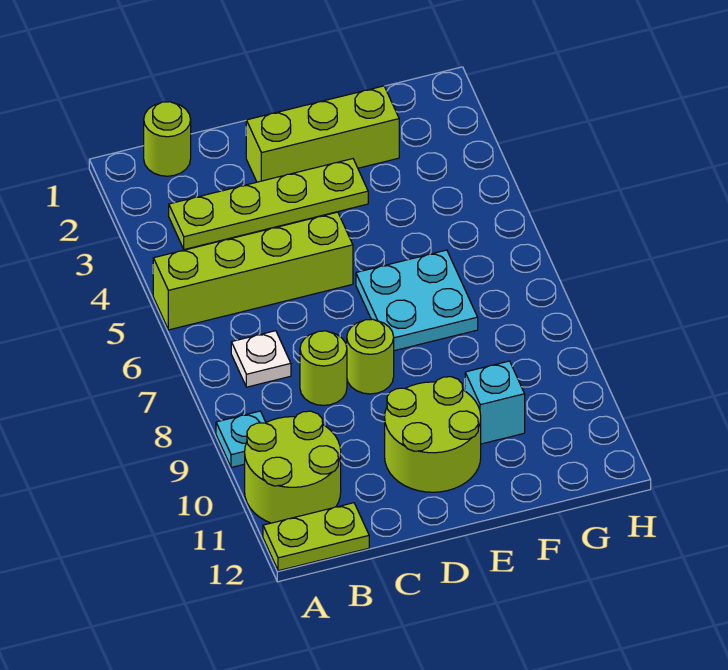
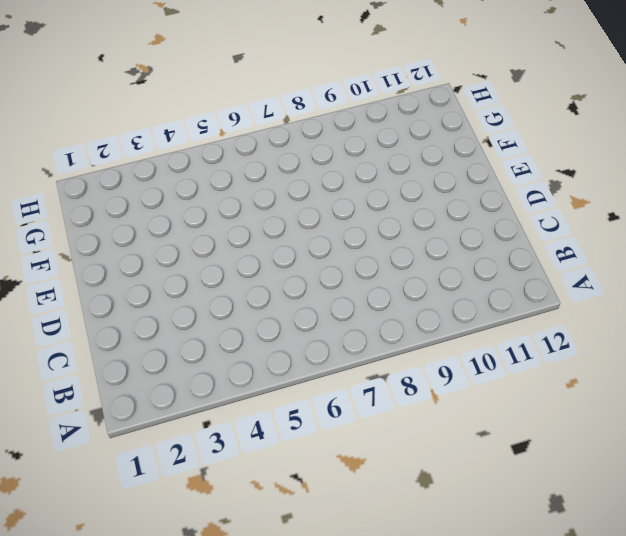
none -> lime brick A5:D5 level 1
none -> cyan plate A9 level 1
none -> lime round brick A10:B11 level 1

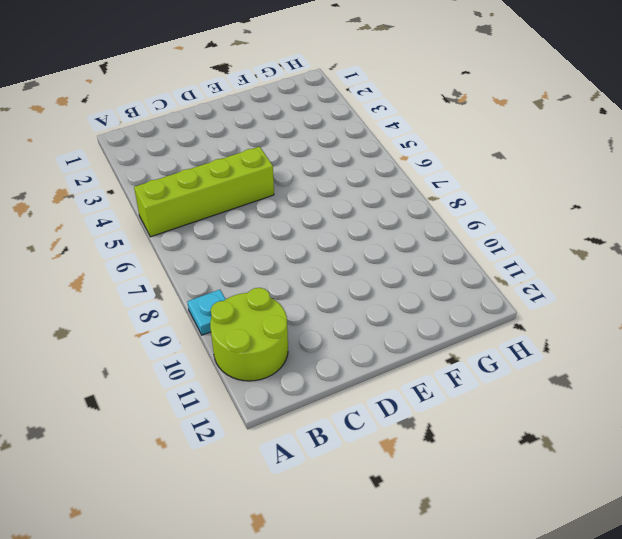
none -> lime plate A12:B12 level 1
none -> lime round brick B1 level 1
none -> lime plate B3:E3 level 1

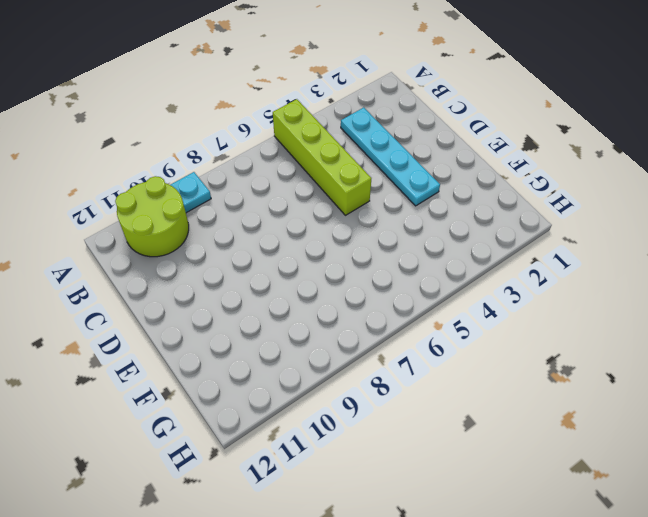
cyan plate B3:E3 level 1 -> lime plate B3:E3 level 1
none -> lime plate A12:B12 level 1
none -> lime round brick B1 level 1
none -> white plate B7 level 1

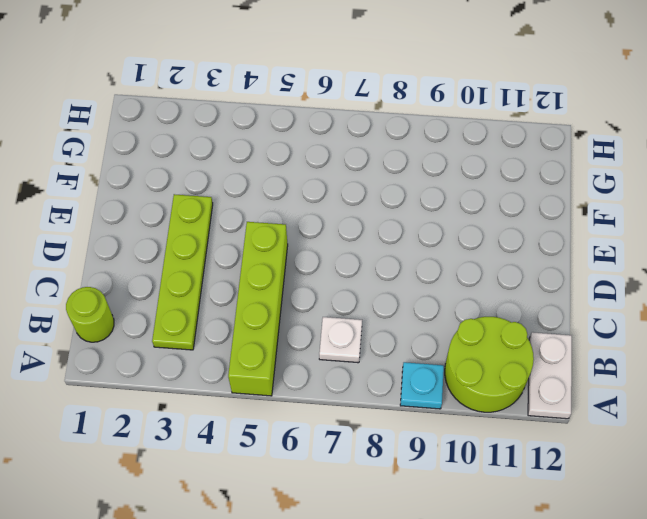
white plate A12:B12 level 1 -> lime plate A12:B12 level 1
none -> lime round brick C8 level 1
none -> lime brick D2:F2 level 1
none -> lime round brick D8 level 1

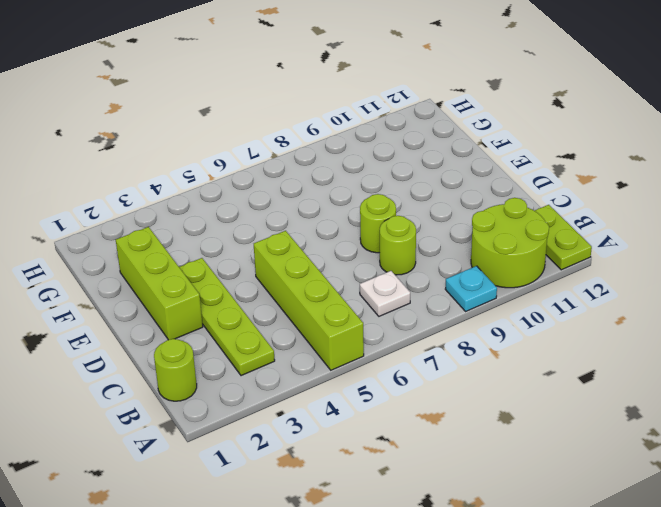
none -> lime round brick D10:E11 level 1
none -> cyan plate E6:F7 level 1
none -> cyan brick F10 level 1

